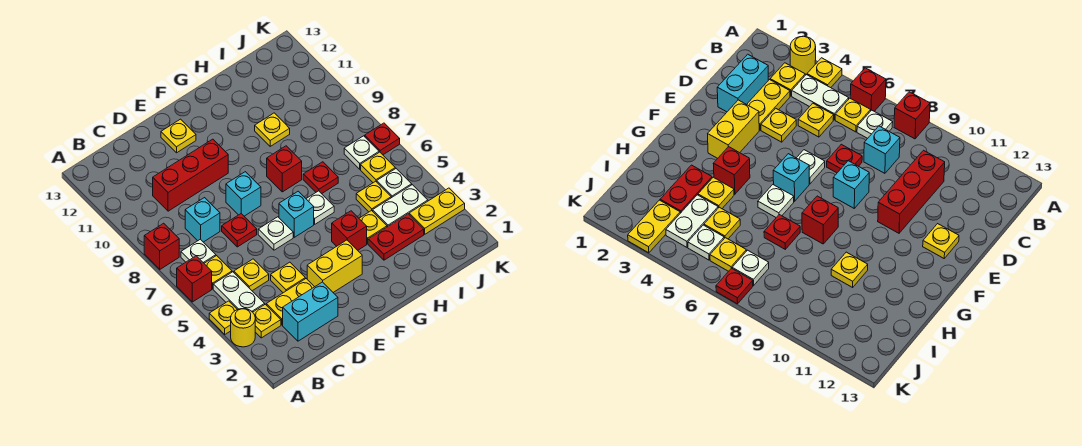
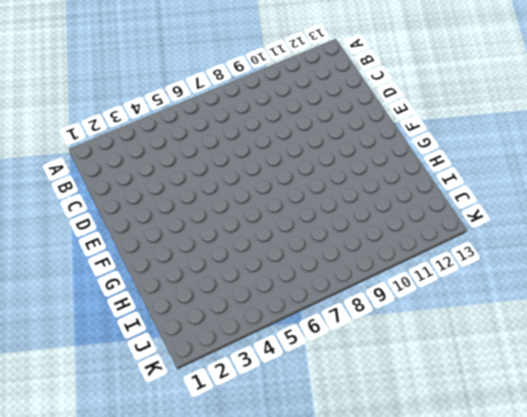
none -> yellow round brick A3 level 1
none -> yellow plate A4 level 1
none -> red brick A6 level 1
none -> red brick A8 level 1

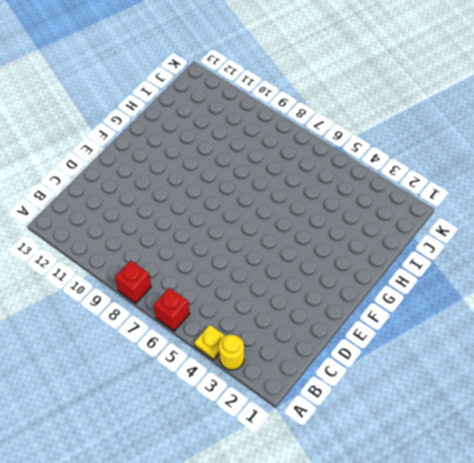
none -> yellow plate B3 level 1
none -> white plate B4:B5 level 1
none -> yellow plate B6 level 1
none -> white plate B7 level 1

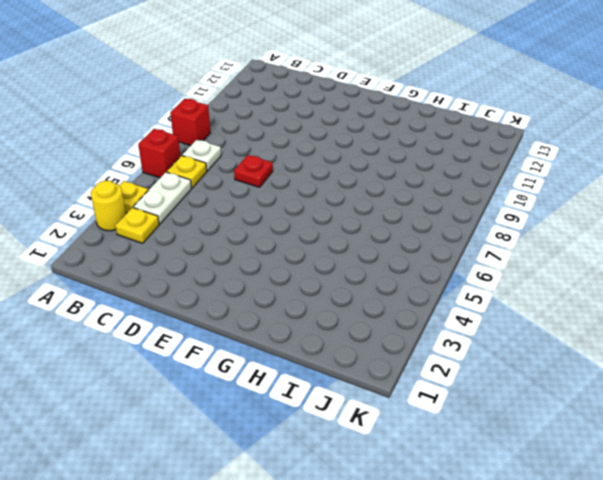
none -> cyan brick C2:D2 level 1
none -> yellow plate C3:D3 level 1
none -> yellow plate C5 level 1
none -> cyan brick C8 level 1

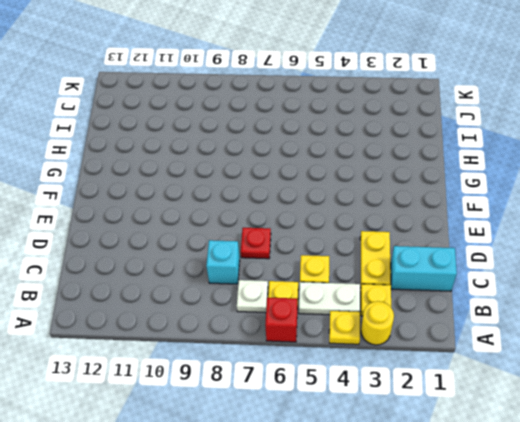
cyan brick C1:C2 level 1 -> cyan brick C2:D2 level 1
none -> red brick A8 level 1
none -> red brick C10:E10 level 1
none -> yellow plate D4 level 1
none -> yellow brick E3:F3 level 1

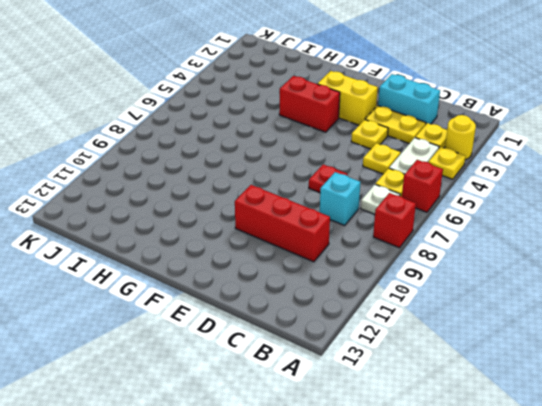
red brick F4:G4 level 1 -> red brick G4 level 1
none -> white plate E6 level 1
none -> cyan brick E8 level 1
none -> yellow plate E12 level 1
none -> cyan brick F6 level 1

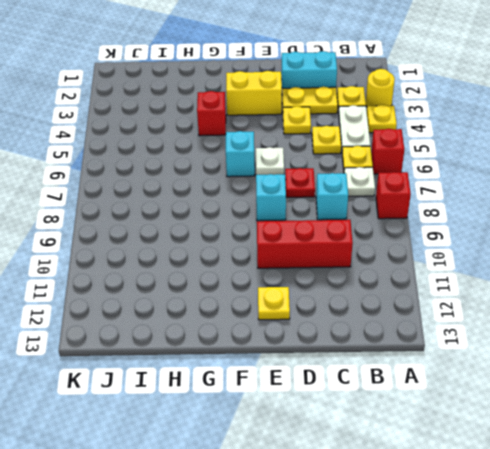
none -> white plate G6 level 1
none -> red brick G8 level 1
none -> red plate H3:I3 level 1
none -> yellow plate H4 level 1

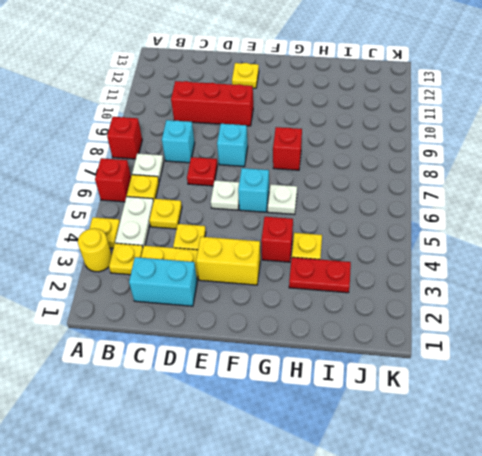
none -> red plate H7 level 1
none -> yellow plate H10 level 1
none -> white plate I4:J4 level 1
none -> yellow plate I5 level 1

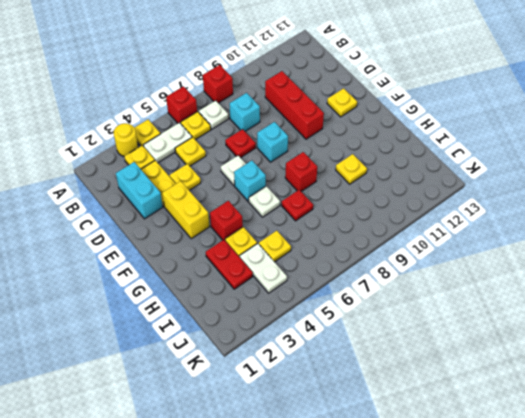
none -> yellow plate J3:K3 level 1
none -> white plate J5 level 1
none -> yellow plate J6 level 1
none -> white plate J7 level 1

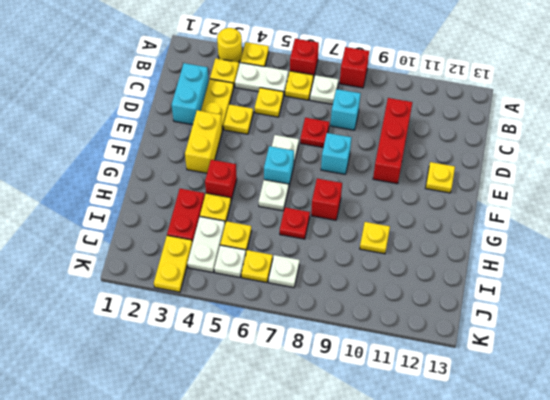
none -> red plate K7 level 1

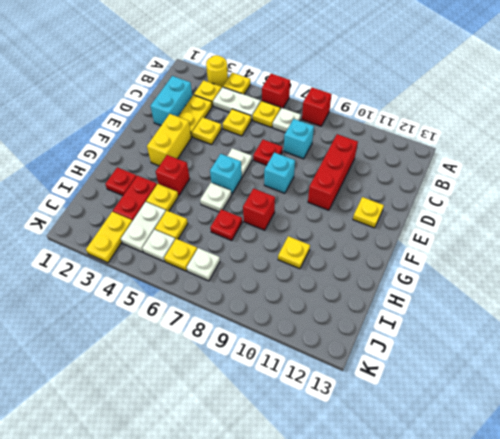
red plate H2 level 1 -> red plate K7 level 1

